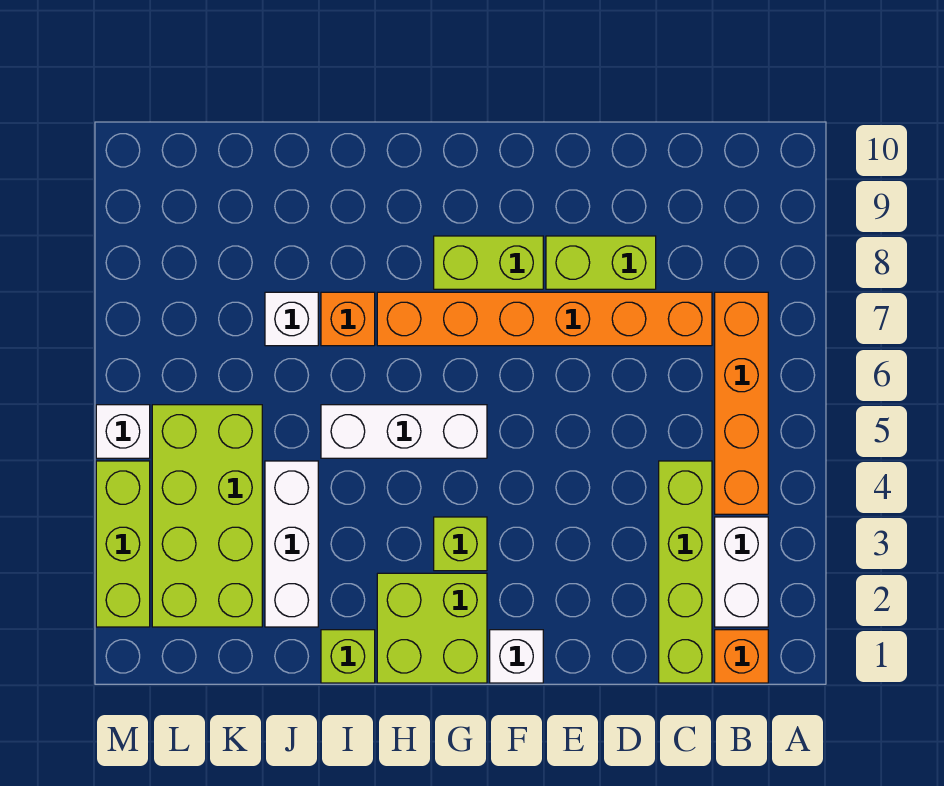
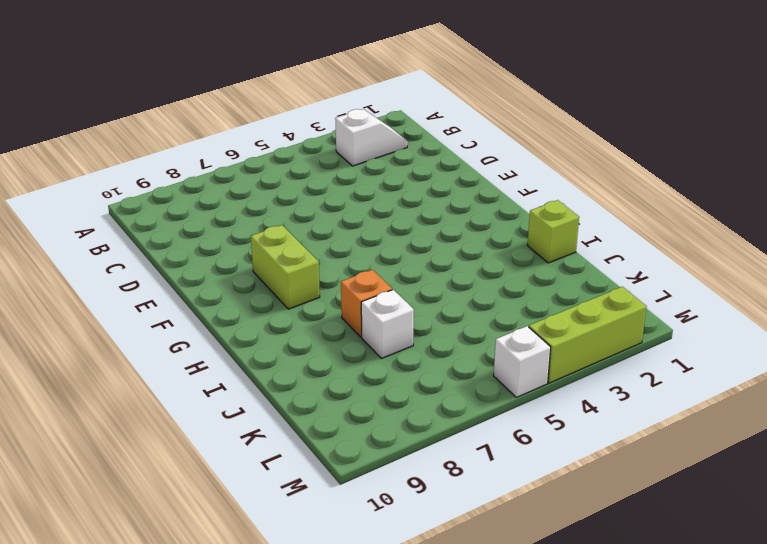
white slope B2:B3 level 1 top 3 -> white brick B2:B3 level 1
none -> orange brick B1 level 1
none -> orange brick B4:B7 level 1
none -> lime brick C1:C4 level 1

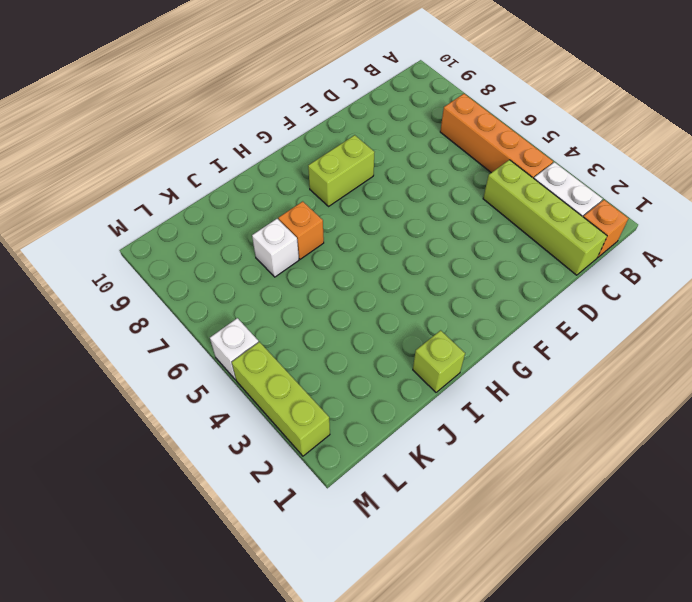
none -> orange brick C7:H7 level 1
none -> lime brick D8:E8 level 1
none -> white brick F1 level 1

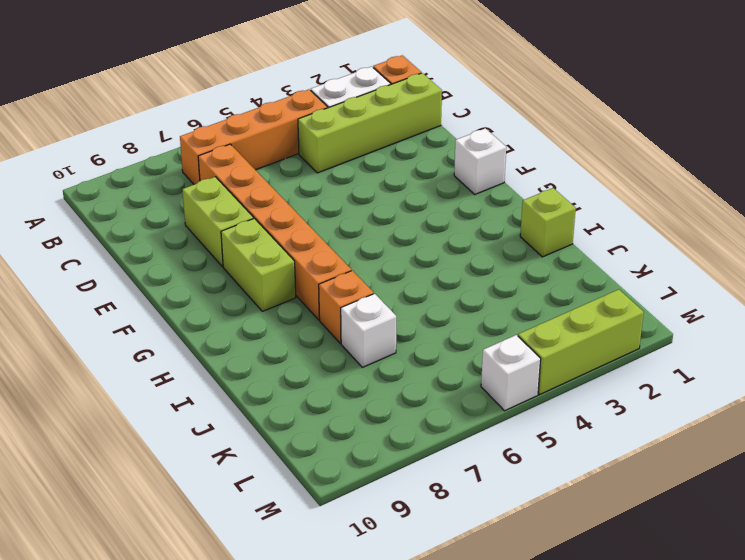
none -> lime brick G1:H2 level 1
none -> lime brick G3 level 1
none -> white brick G5:I5 level 1

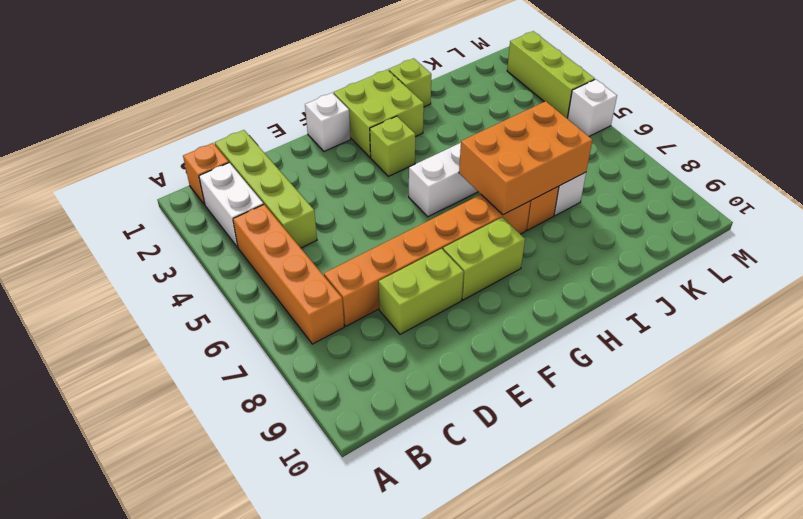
orange brick H6:J7 level 2 -> none
none -> white brick J2:J4 level 1
none -> lime brick K2:L5 level 1

